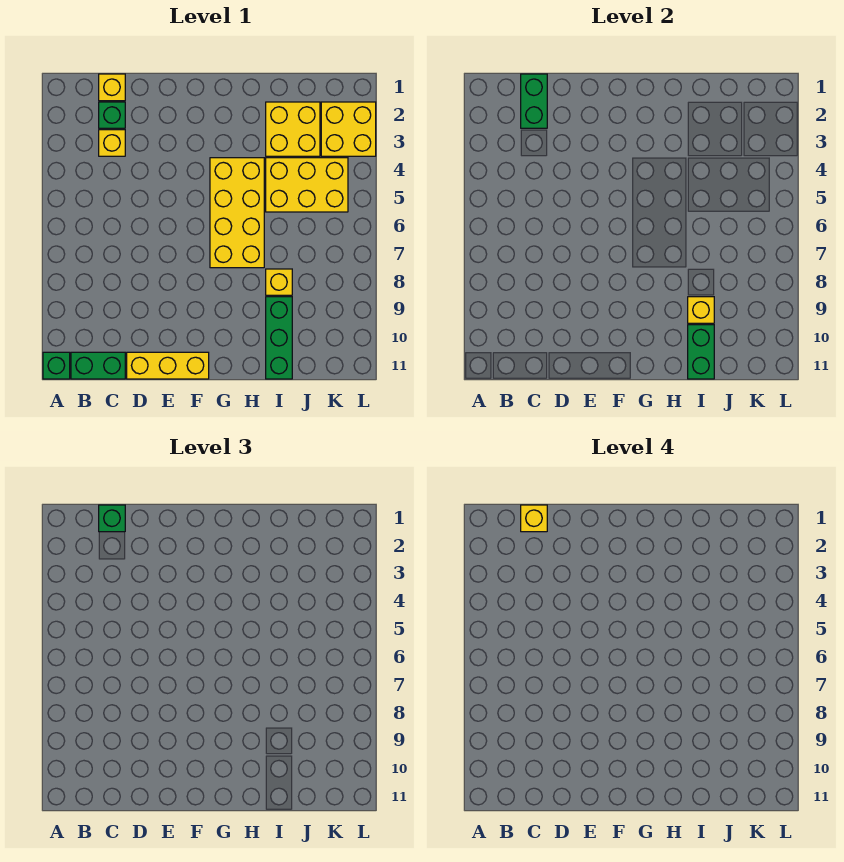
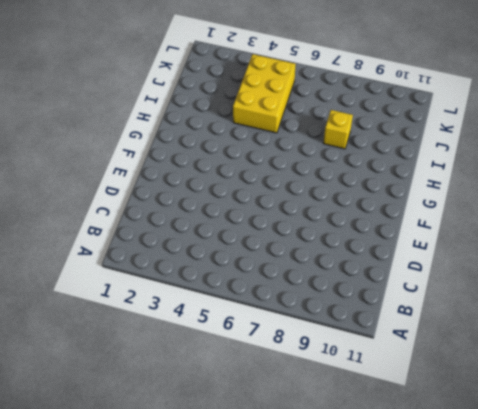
none -> green brick A11 level 1
none -> green brick B11:C11 level 1
none -> yellow brick C1 level 1

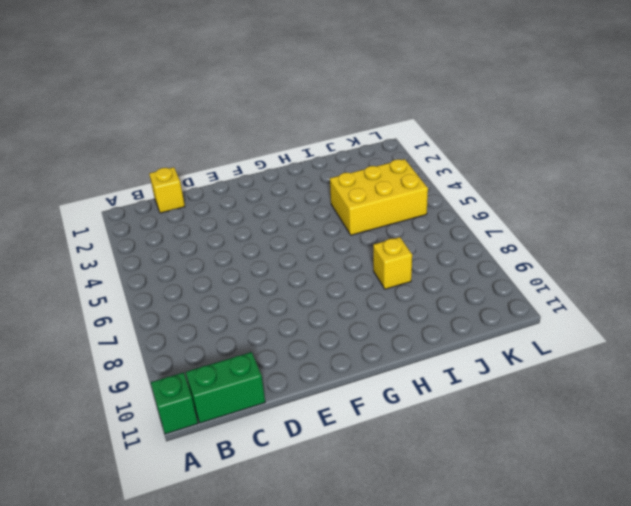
none -> green brick C2 level 1
none -> yellow brick C3 level 1
none -> yellow brick D11:F11 level 1

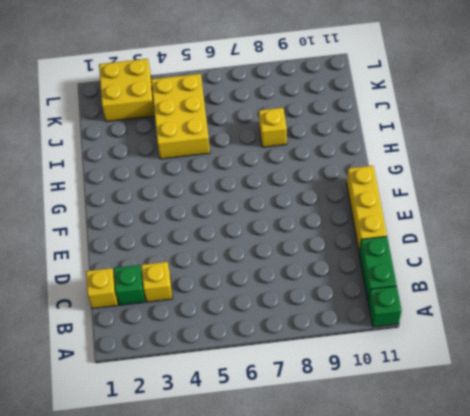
none -> yellow brick G4:H7 level 1
none -> yellow brick I2:J3 level 1
none -> green brick I9:I11 level 1

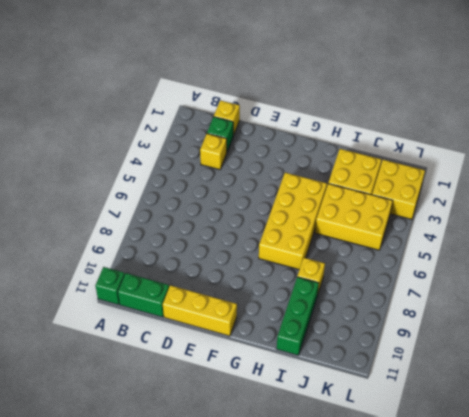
none -> green brick C1:C2 level 2
none -> yellow brick I9 level 2
none -> green brick I10:I11 level 2

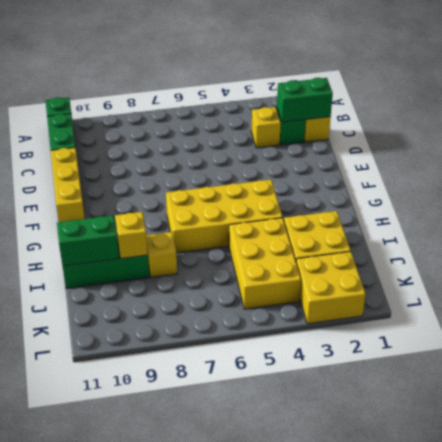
none -> green brick C1 level 3
none -> yellow brick C1 level 4

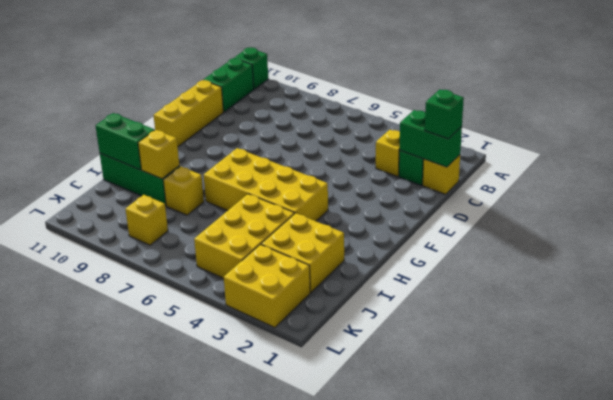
yellow brick K8 level 1 -> yellow brick C1 level 4

